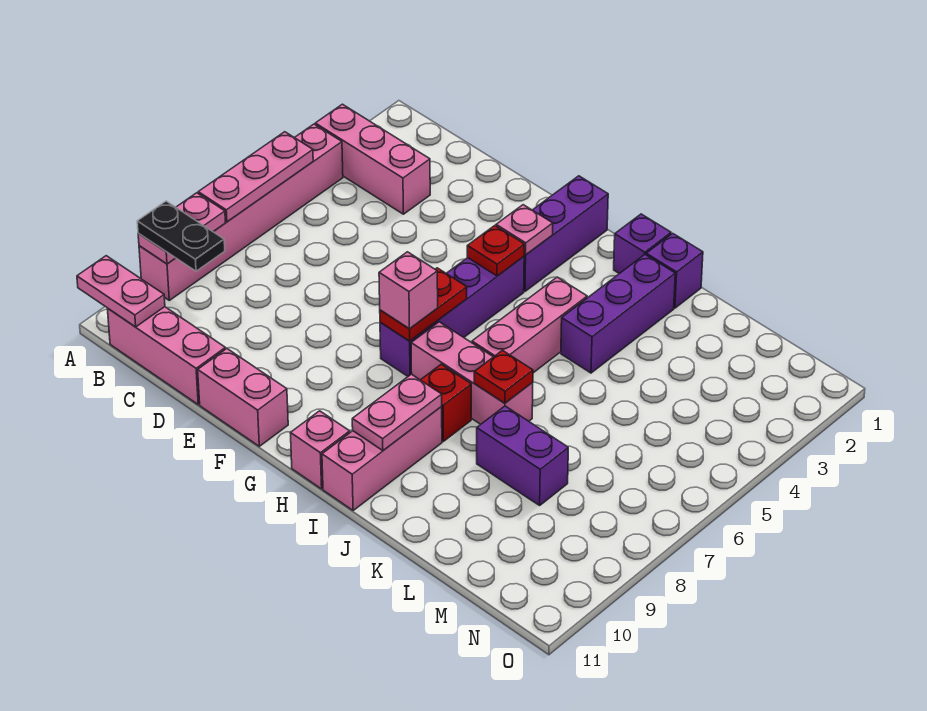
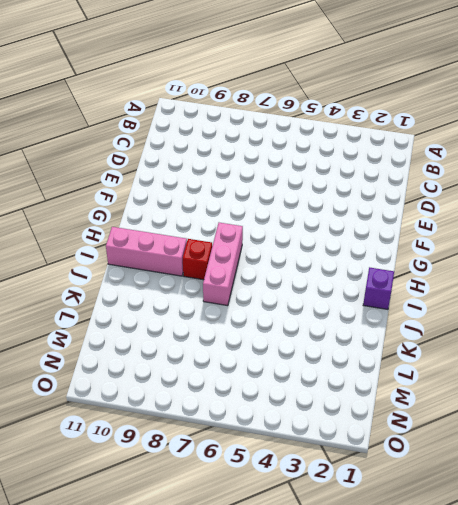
none -> pink brick A3:C3 level 1
none -> pink brick A4:A9 level 1
none -> pink brick B11:D11 level 1

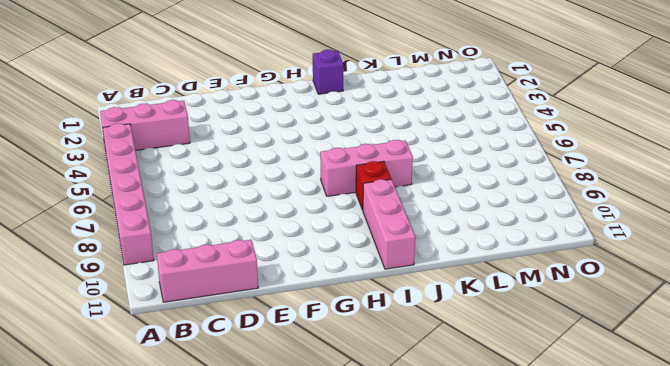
none -> pink brick E11:F11 level 1
none -> purple brick G1:G3 level 1
none -> purple brick G4:G7 level 1

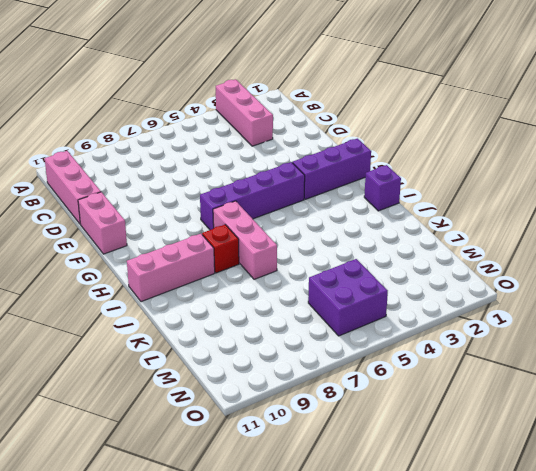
purple brick M5:N6 level 1 -> none
none -> pink brick A4:A9 level 1
none -> pink brick H11 level 1
none -> pink brick I4:I6 level 1

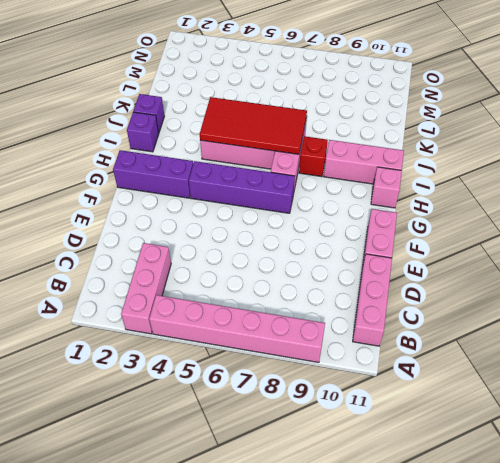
red tile I4:J7 level 2 -> red plate J7 level 2
none -> purple brick J2:J4 level 1
none -> purple brick K8:L8 level 1
none -> pink plate A5:A7 level 2

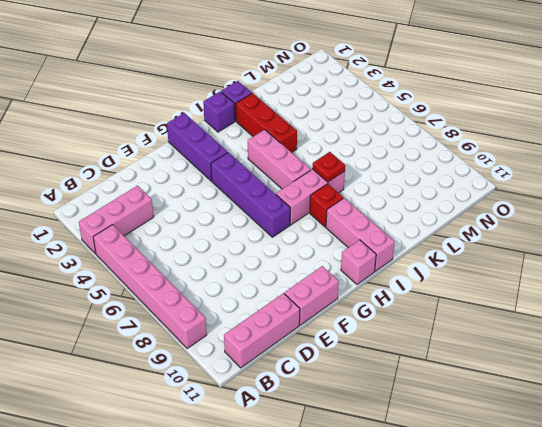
red brick J2:J4 level 1 -> purple brick J2:J4 level 1
none -> purple brick K8:L8 level 1
none -> pink plate A5:A7 level 2
none -> pink plate A8:A9 level 2

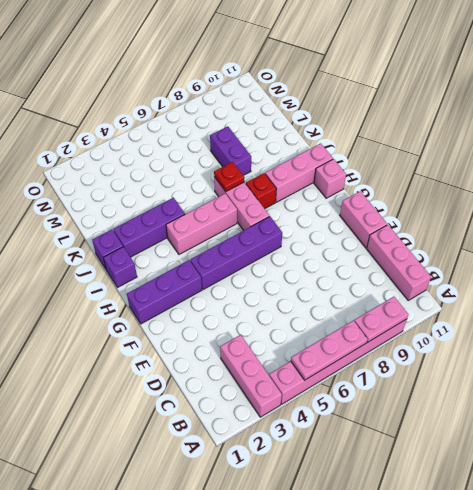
none -> pink plate A11:B11 level 2
none -> pink plate G3 level 2
none -> red plate G4 level 2

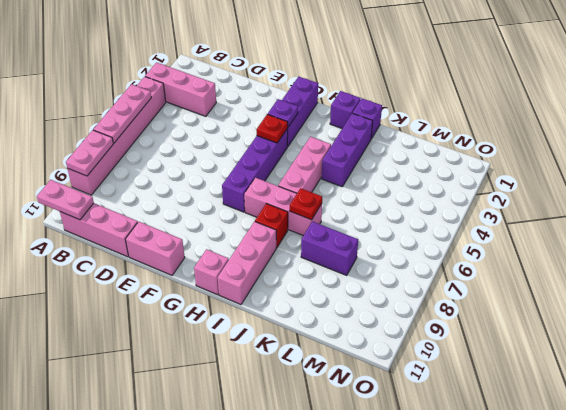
purple plate G3 level 2 -> pink plate G3 level 2
none -> red plate G6:G7 level 2
none -> pink plate I9:I10 level 2
none -> black plate A9:B9 level 3

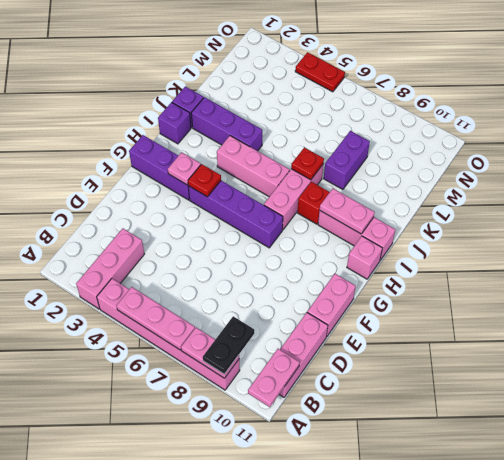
red plate O4:O5 level 1 -> red plate G6:G7 level 2
none -> pink brick G7 level 3

